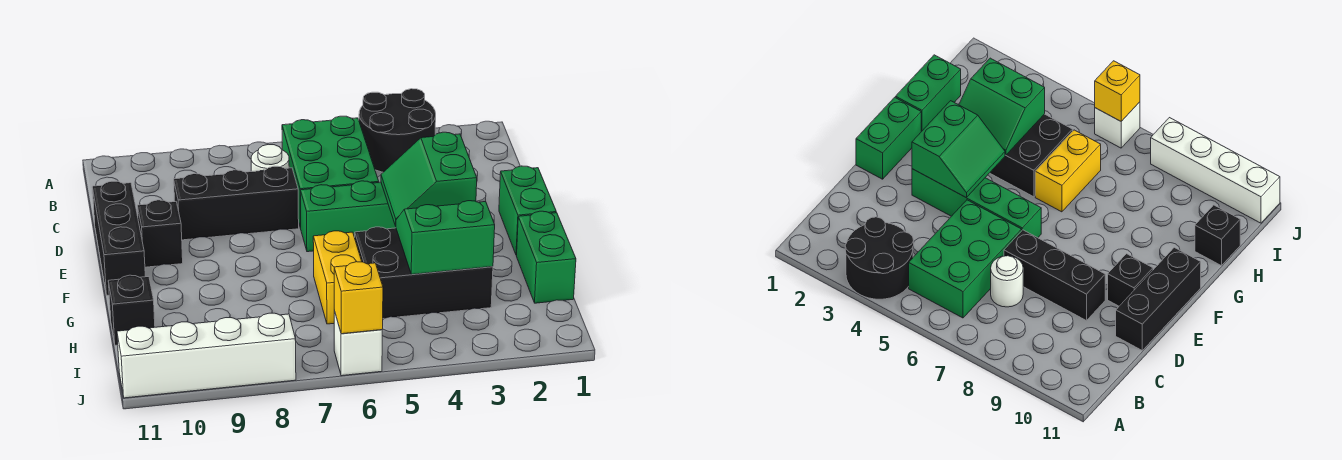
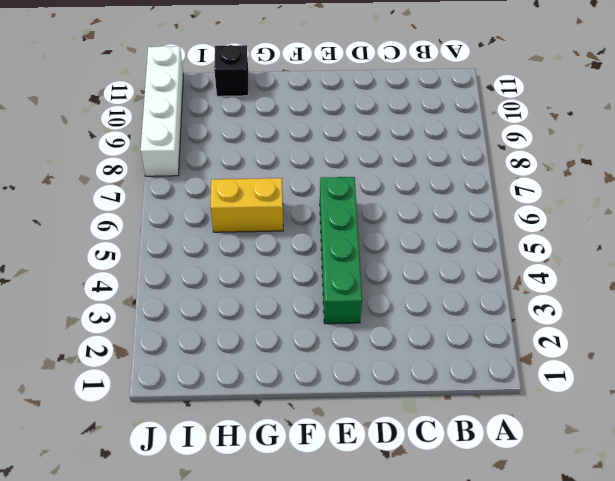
none -> black round brick A3:B4 level 1
none -> green brick B5:D6 level 1
none -> white round brick C7 level 1

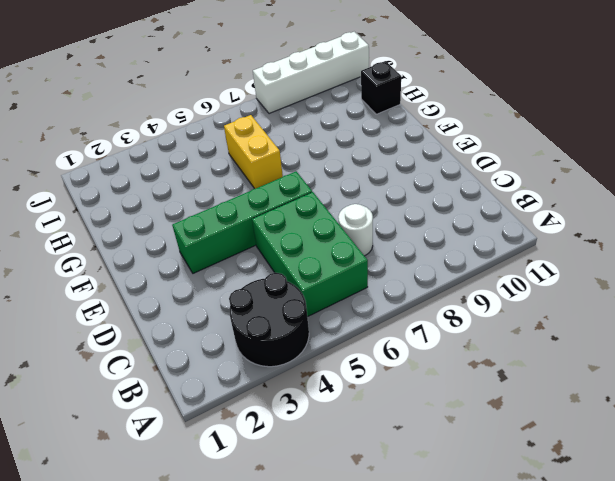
none -> black brick D7:D9 level 1
none -> black brick D11:F11 level 1
none -> green brick E1:F1 level 1

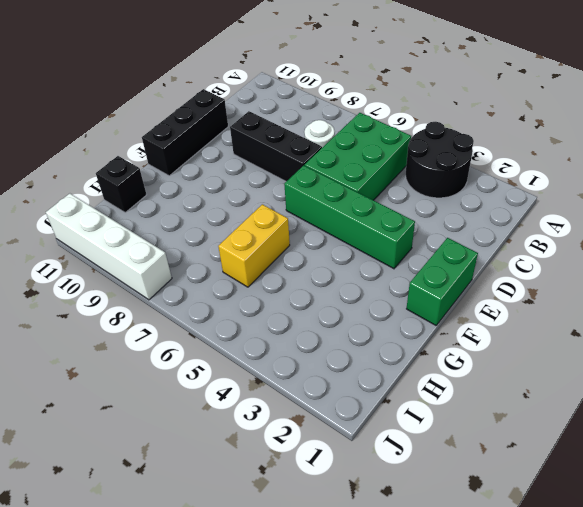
none -> black brick E10 level 1
none -> green brick G1:H1 level 1
none -> black brick G3:H5 level 1

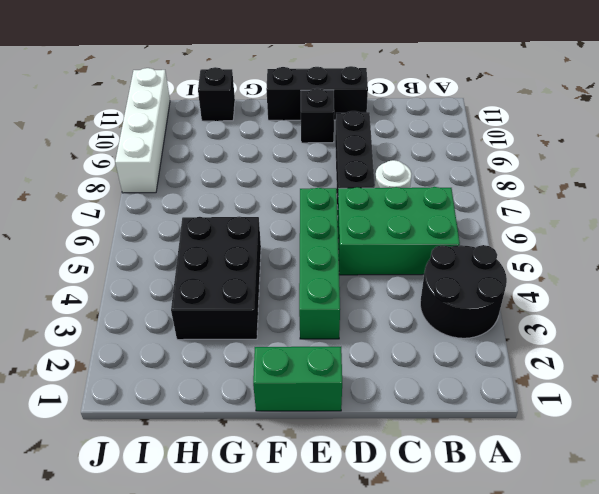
none -> green brick G1:H1 level 1
none -> yellow brick G6:H6 level 1
none -> white brick J6 level 1

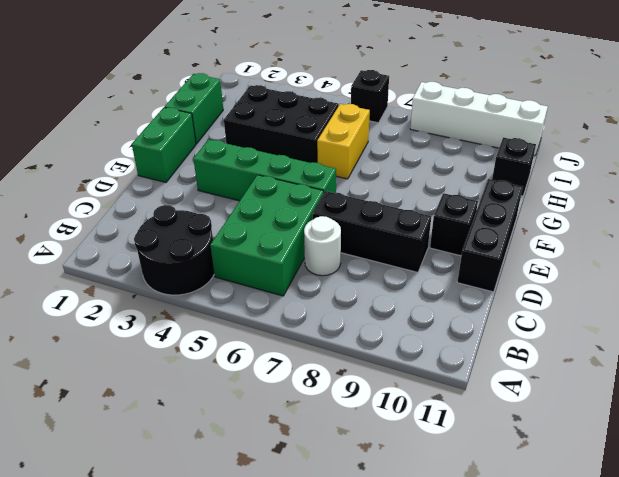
black brick J6 level 1 -> white brick J6 level 1
none -> green slope E3:F4 level 2 top 3
none -> green slope G3:H4 level 2 top H
none -> yellow brick J6 level 2

